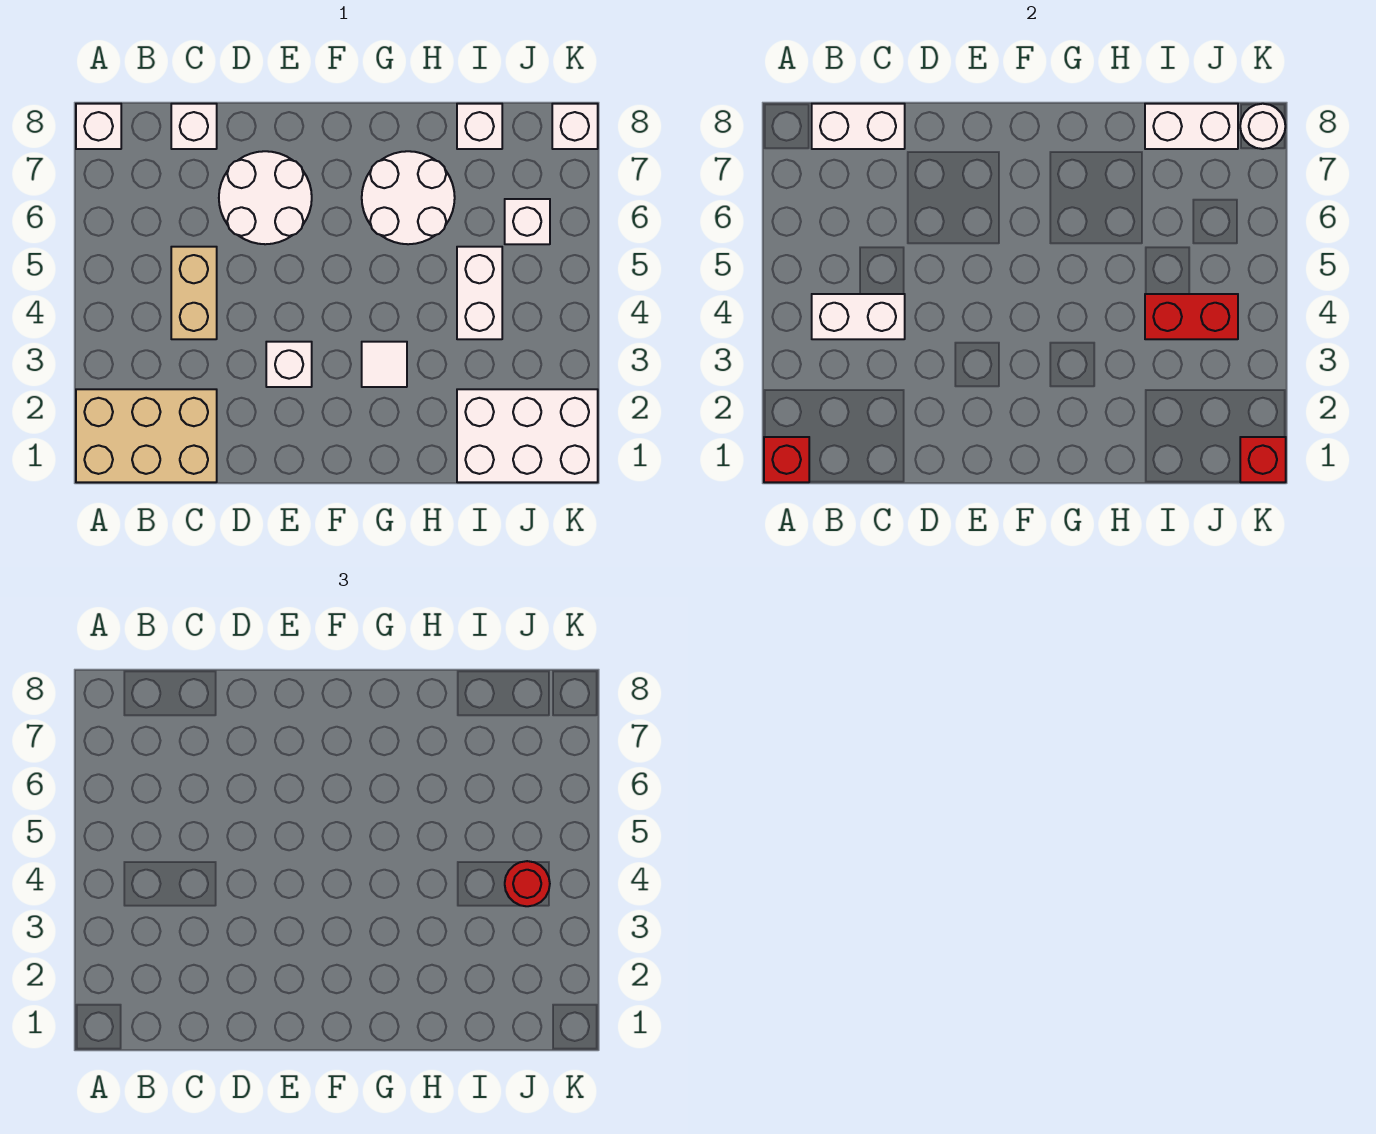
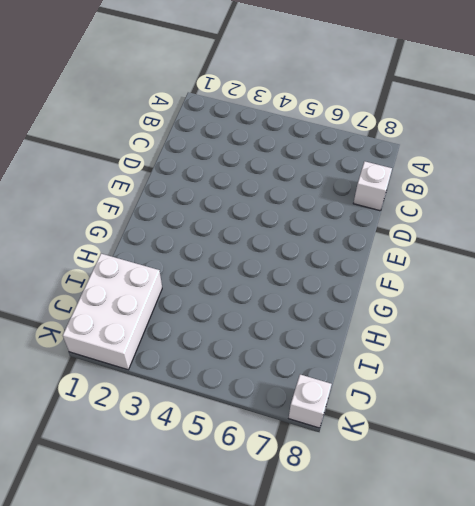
none -> tan brick A1:C2 level 1
none -> white brick A8 level 1
none -> tan brick C4:C5 level 1

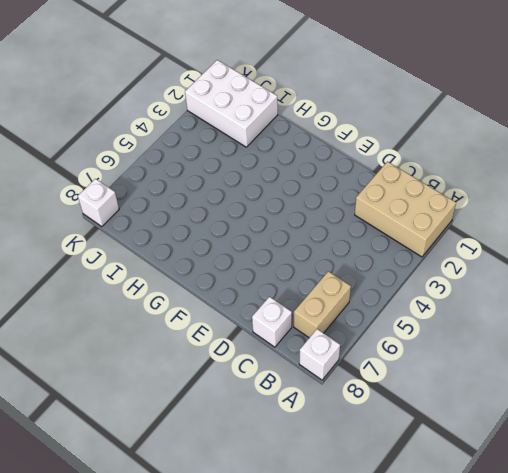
tan brick B6:B7 level 1 -> tan brick C4:C5 level 1
none -> white round brick D6:E7 level 1
none -> white brick E3 level 1
none -> white tile G3 level 1

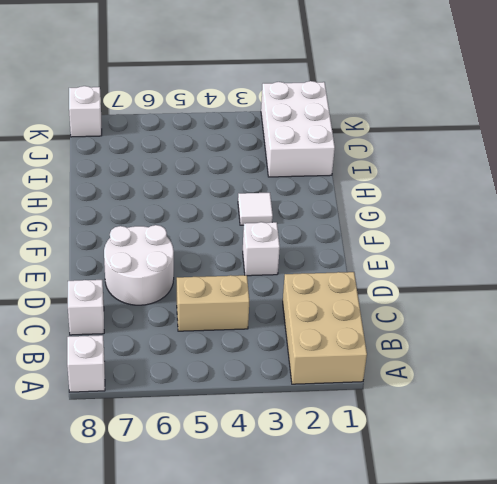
none -> white round brick G6:H7 level 1
none -> white brick I4:I5 level 1
none -> white brick I8 level 1

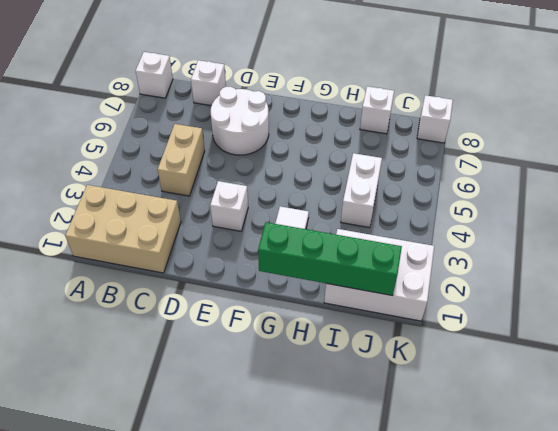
green brick G1:J1 level 2 -> none
none -> white round brick G6:H7 level 1
none -> white brick J6 level 1
none -> red brick A1 level 2

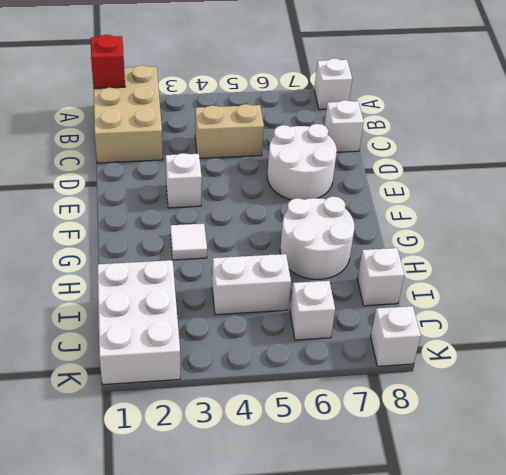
none -> white brick B4:C4 level 2
none -> white brick B8:C8 level 2
none -> red brick I4:J4 level 2

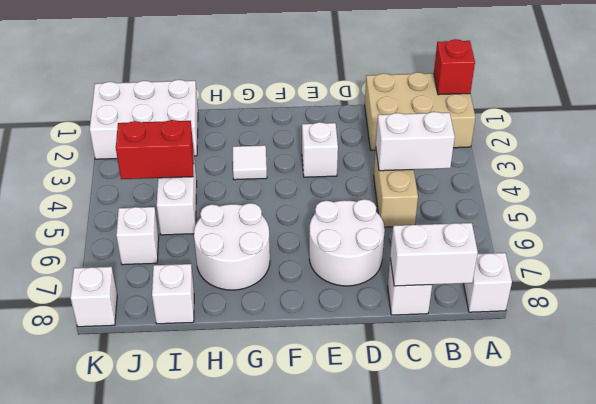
none -> white brick I8:J8 level 2
none -> red brick K1 level 2
none -> white round brick K8 level 2

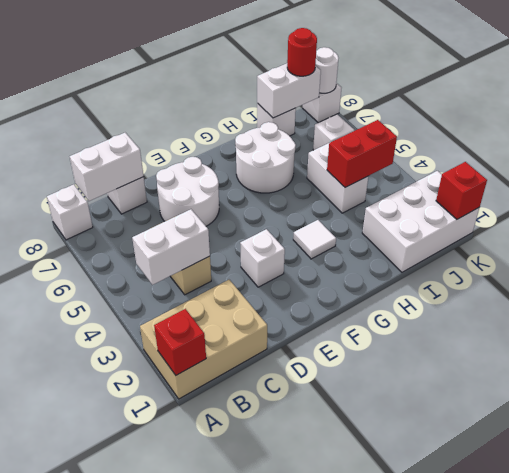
red round brick J8 level 3 -> red round brick J4 level 3

